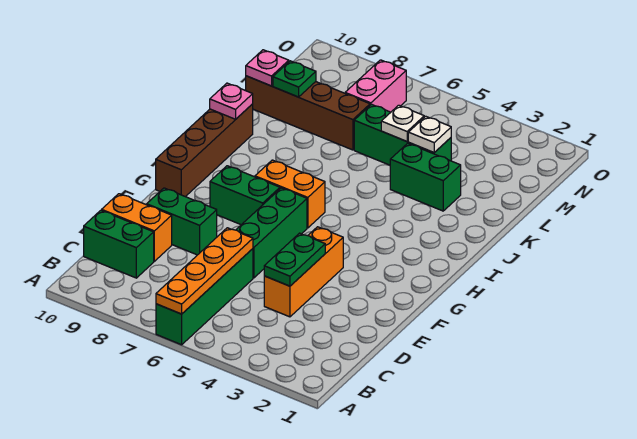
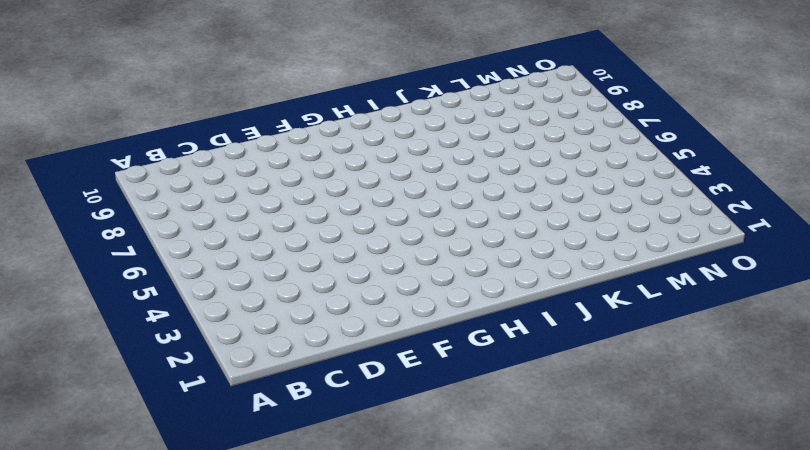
none -> green brick A6:D6 level 1
none -> green brick C9:C10 level 1
none -> orange brick D4:F4 level 1

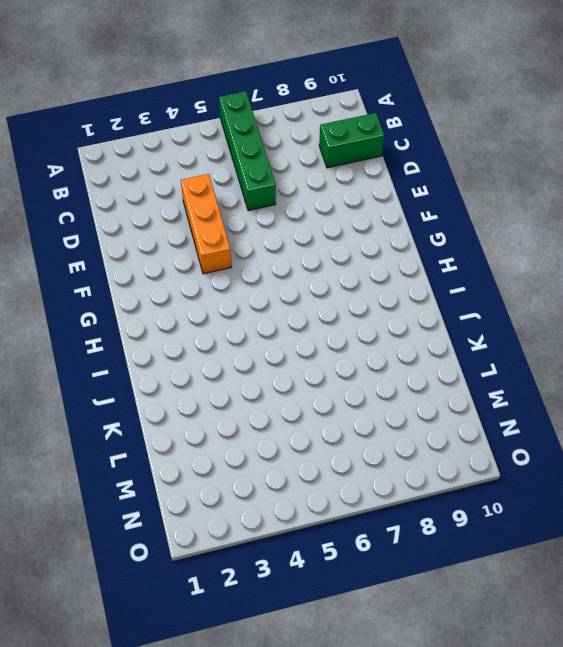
none -> orange brick D9:D10 level 1
none -> green brick E6:G6 level 1
none -> green brick E8:E9 level 1

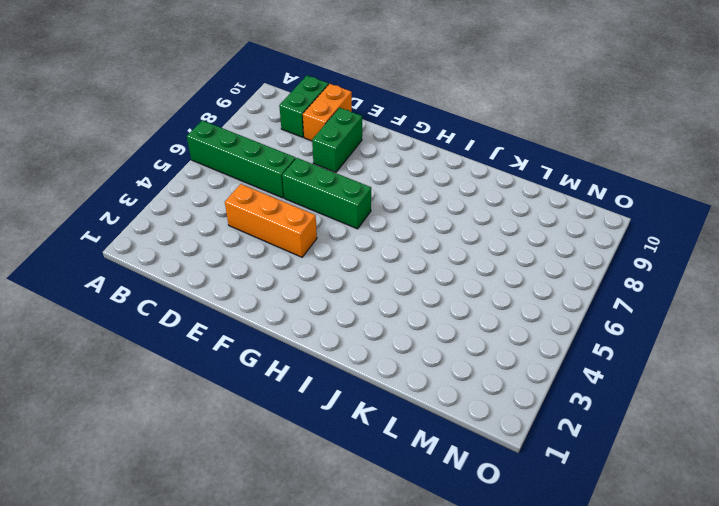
none -> green brick G7:G8 level 1
none -> brown brick G10:J10 level 1
none -> orange brick H6:H7 level 1

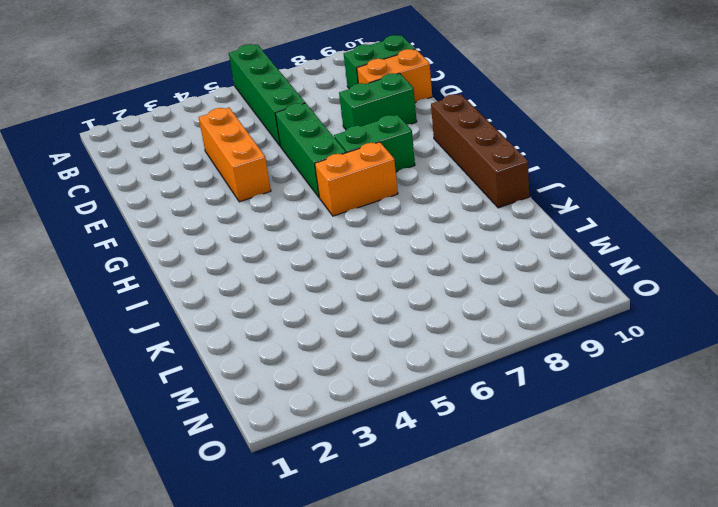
none -> green brick K3:K4 level 1
none -> green brick L4:L6 level 1
none -> brown brick L7:L10 level 1

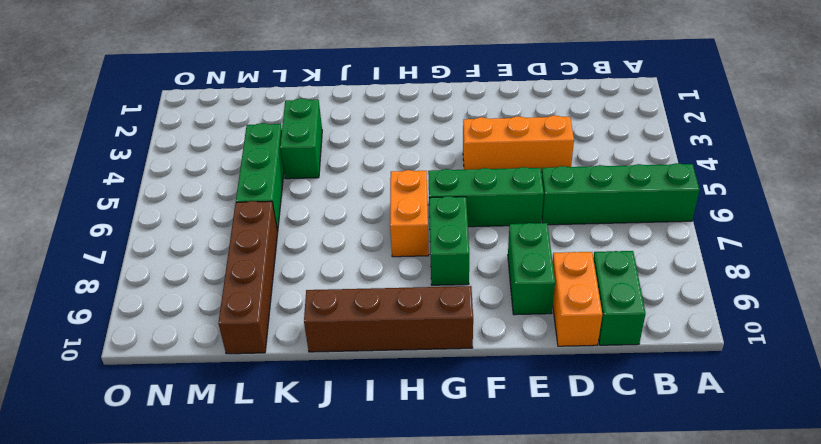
none -> pink brick M7:N7 level 1
none -> orange plate A6:D6 level 2
none -> green plate D4:E4 level 2

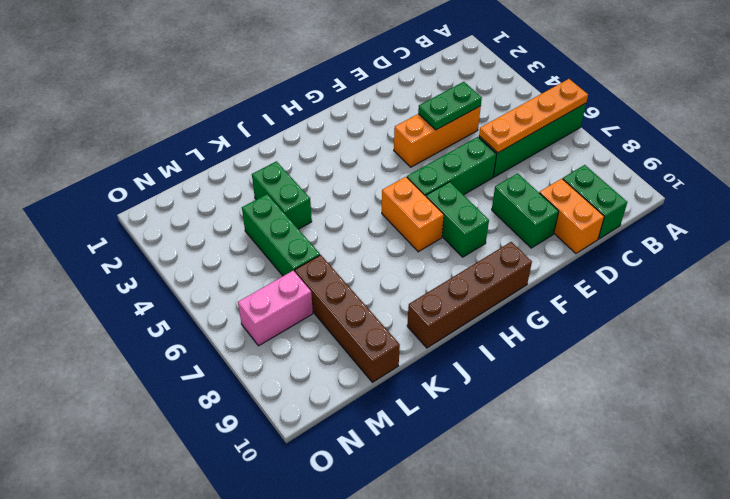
none -> pink plate J10 level 2
none -> white plate L4 level 2
none -> white plate L5 level 2

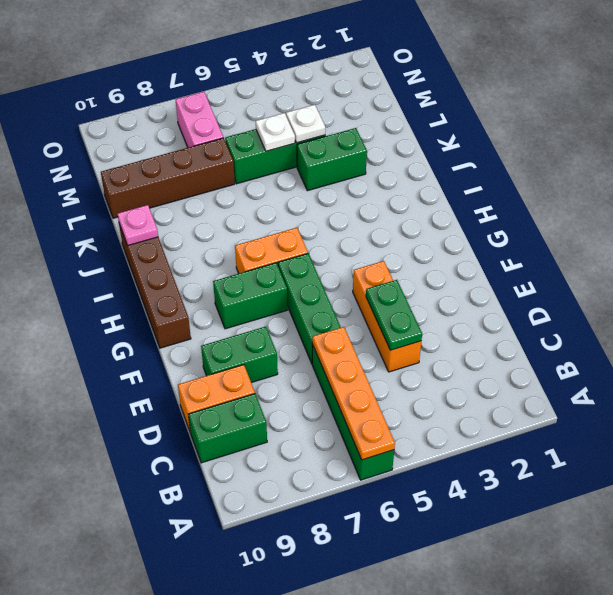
none -> green plate L9 level 2
none -> pink plate L10 level 2

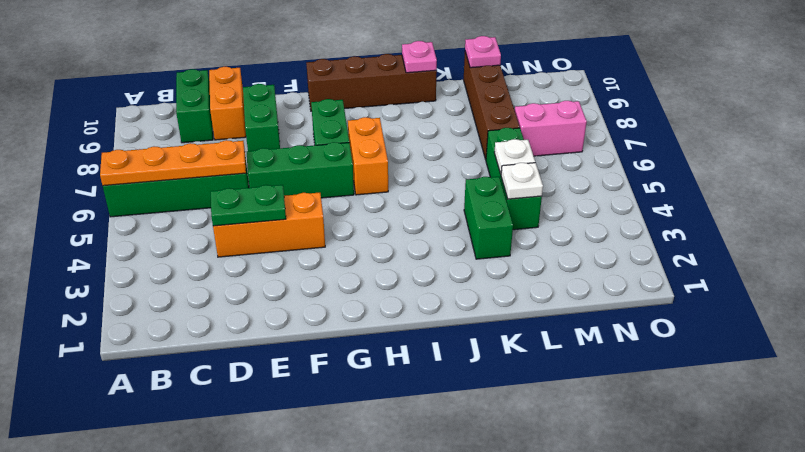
none -> green plate L9 level 2

